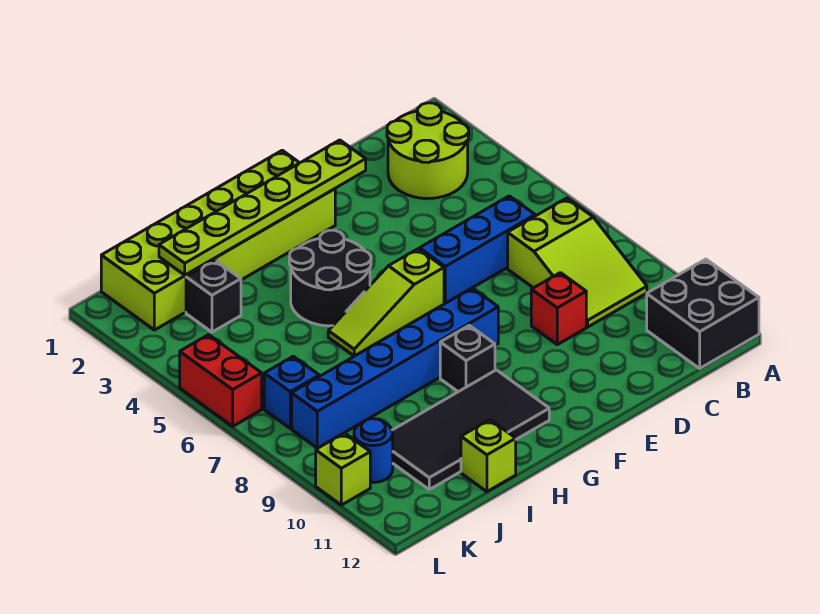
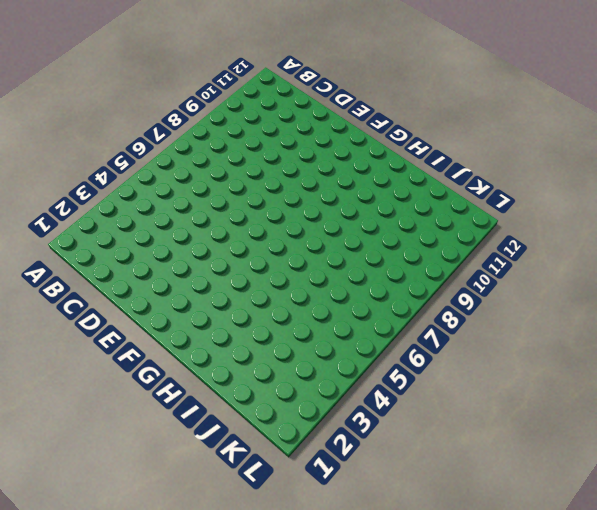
none -> black brick A11:B12 level 1
none -> lime round brick B2:C3 level 1
none -> lime slope B7:C9 level 1 top 7

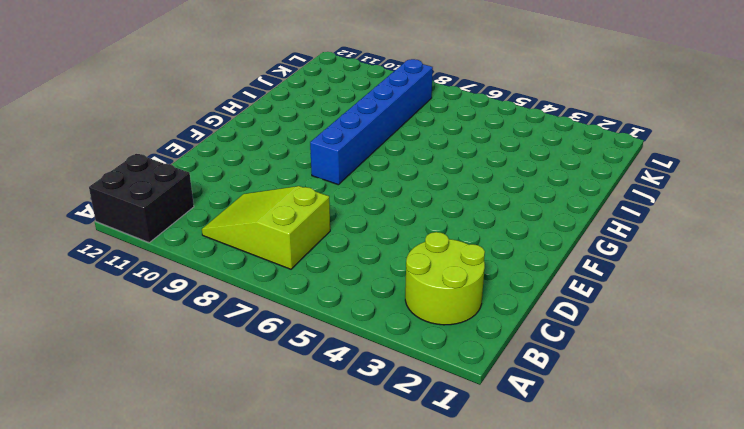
none -> blue brick C6:E6 level 1
none -> red brick D9 level 1
none -> lime brick F1:K2 level 1

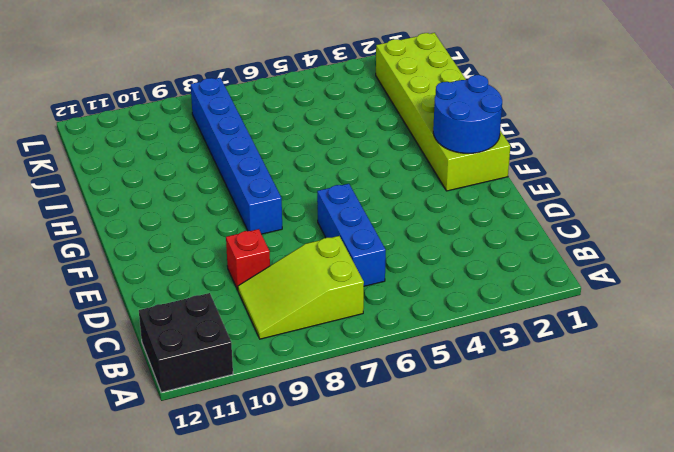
blue round brick F1:G2 level 2 -> lime plate E2:J2 level 2
none -> lime round brick B2:C3 level 1
none -> lime slope F6:H6 level 1 top F
none -> black round brick G4:H5 level 1

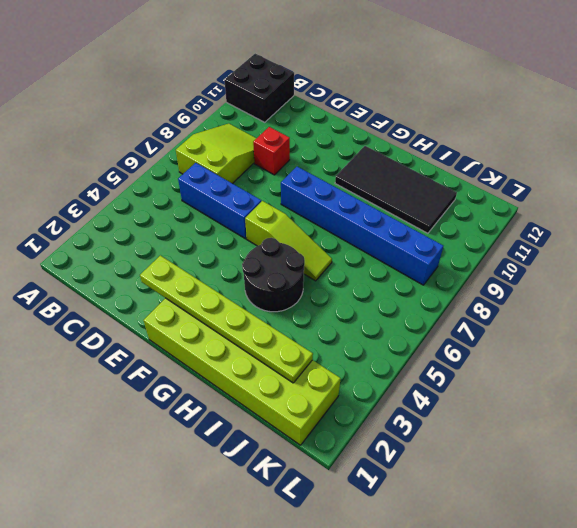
none -> lime round brick B2:C3 level 1
none -> black brick G9 level 1
none -> lime brick I12 level 1

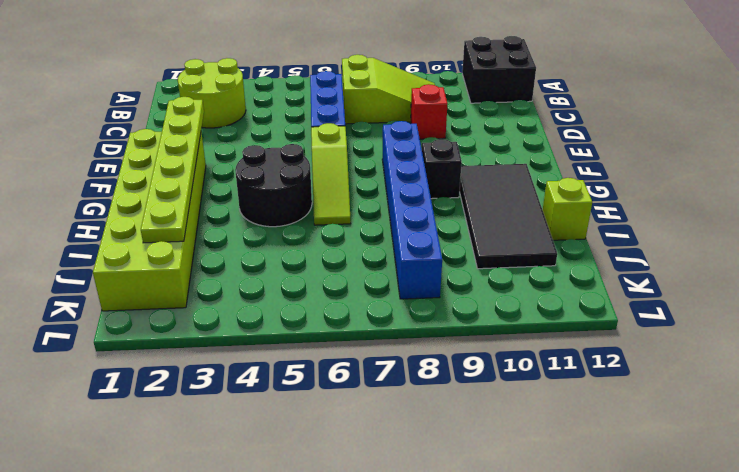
none -> black brick J3 level 1
none -> blue brick K7 level 1
none -> blue round brick K10 level 1

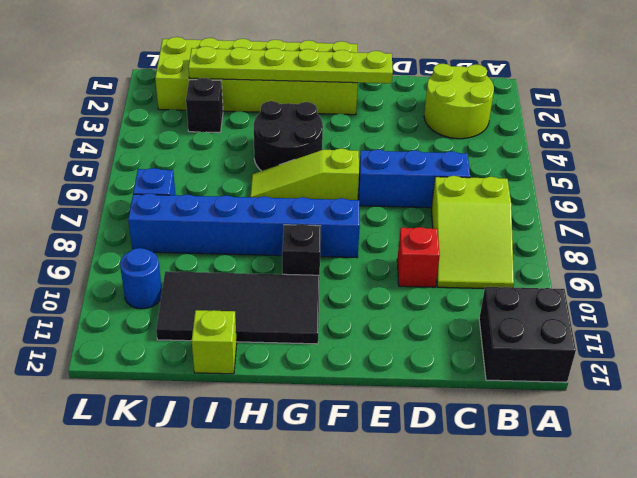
none -> red brick L5:L6 level 1
none -> lime brick L10 level 1

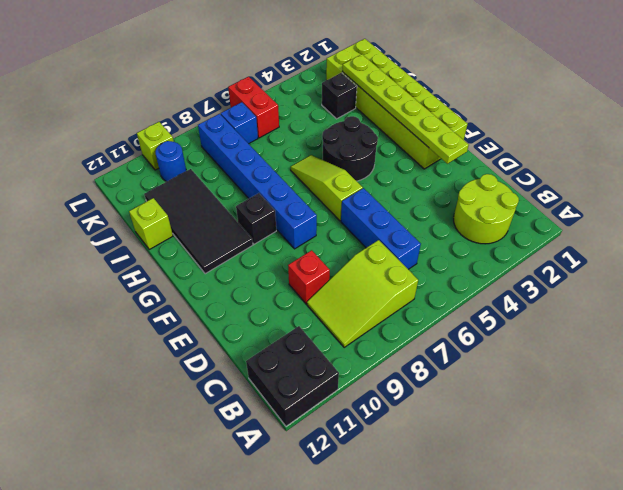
red brick K6:L6 level 1 -> red brick L5:L6 level 1

